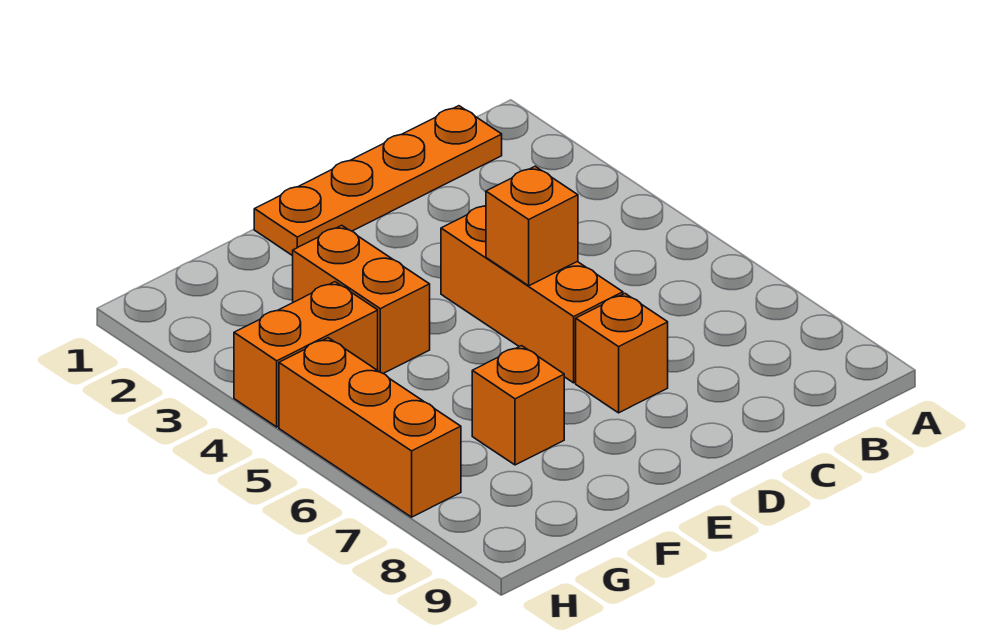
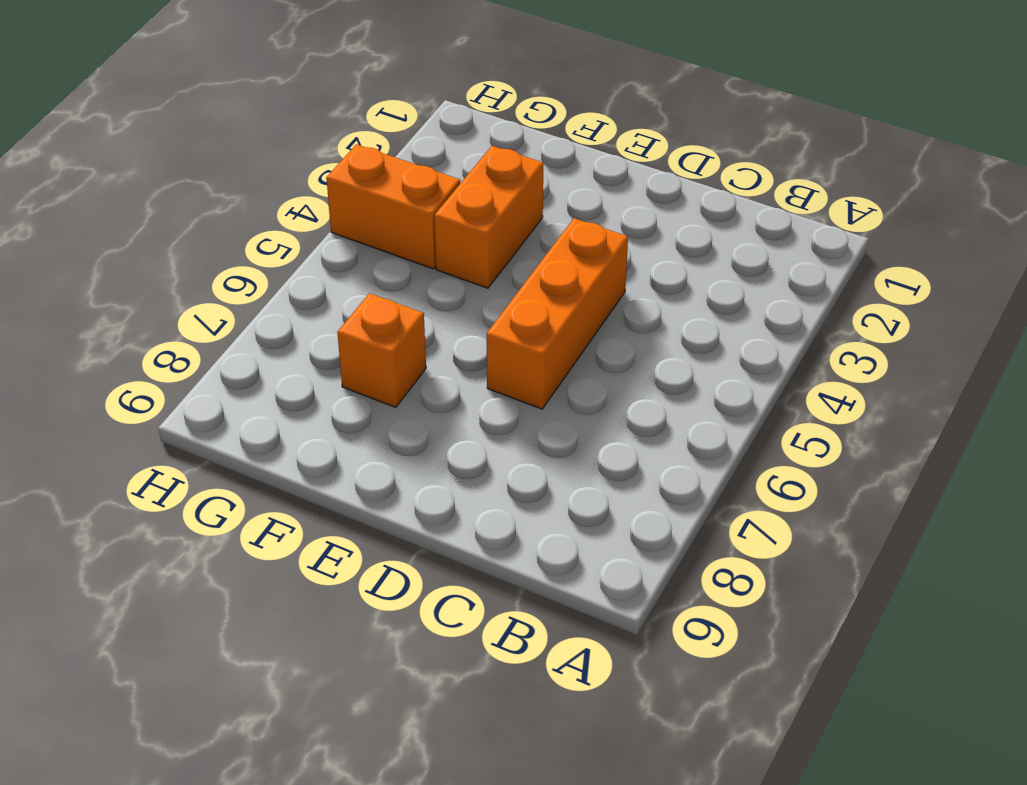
none -> orange plate B1:E1 level 1
none -> orange brick D7 level 1

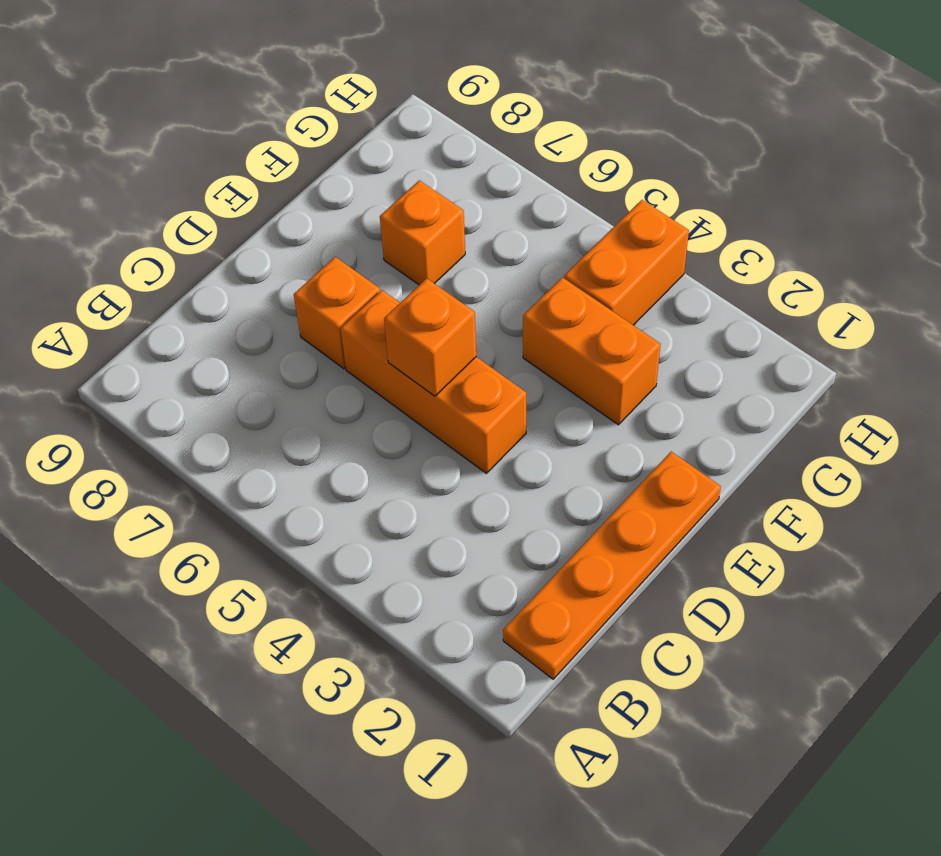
none -> orange brick H5:H7 level 1

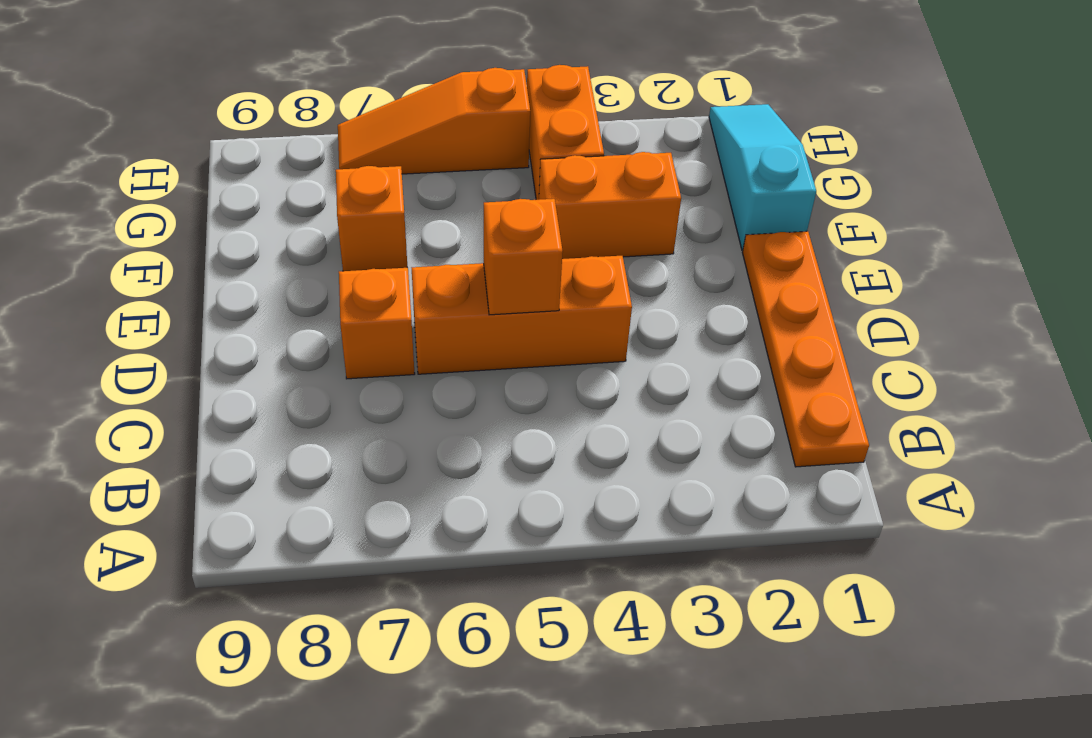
cyan slope F1:H1 level 1 top F -> none
orange slope H5:H7 level 1 top 5 -> orange brick H5:H7 level 1

